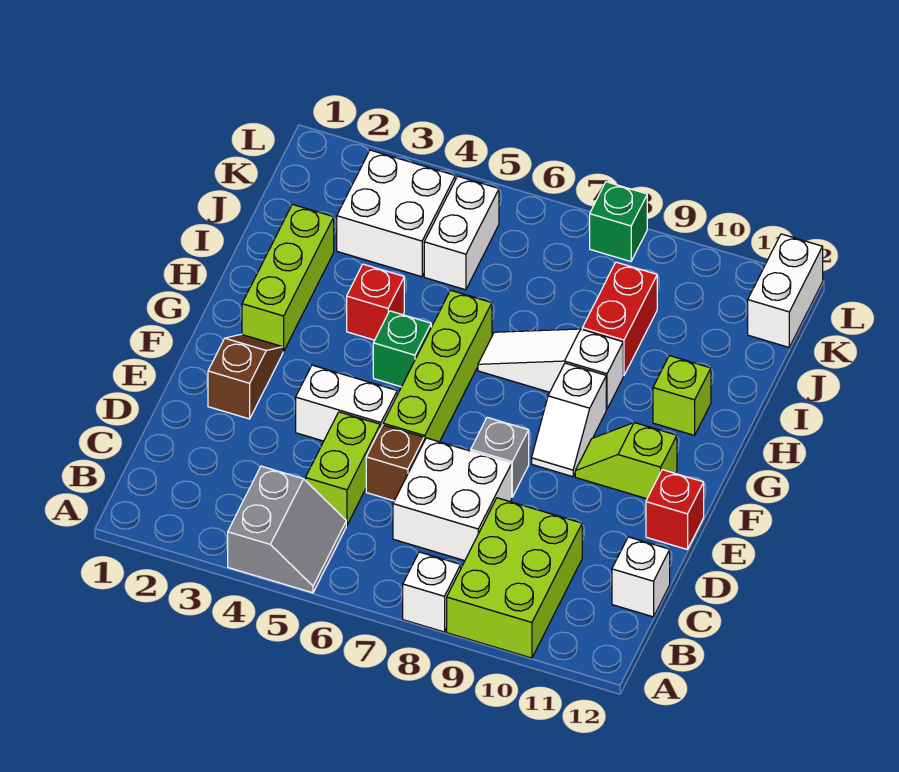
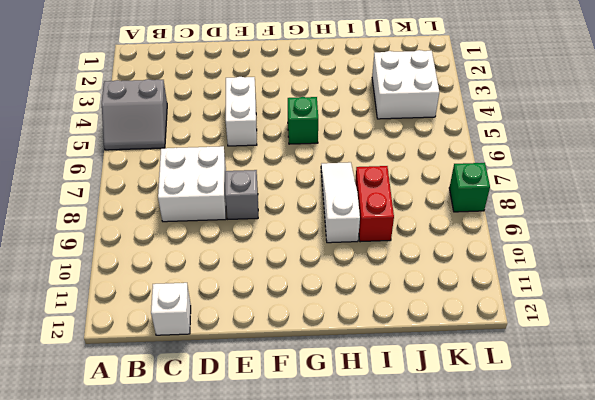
red brick I8:I9 level 1 -> red brick I9:J9 level 1
none -> white brick A8 level 1
none -> lime brick A9:C10 level 1
none -> lime brick C5:D5 level 1

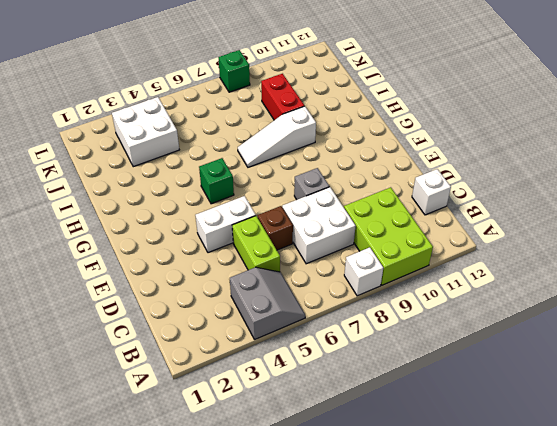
none -> brown slope E2:F2 level 1 top E
none -> lime brick E6:H6 level 1
none -> red brick E12 level 1

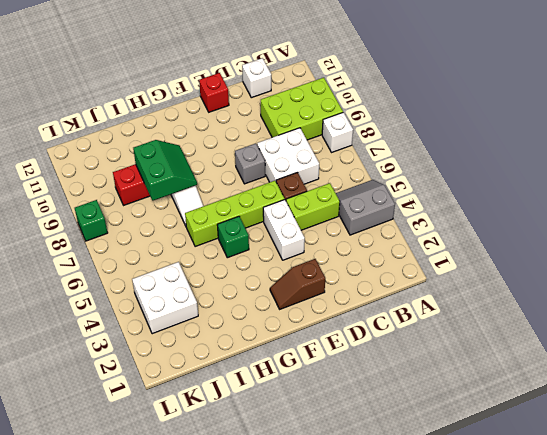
green slope H8:I9 level 2 top I -> none
none -> white slope F9:G9 level 1 top G
none -> lime slope F10:F11 level 1 top 11
none -> lime brick G2:I2 level 1

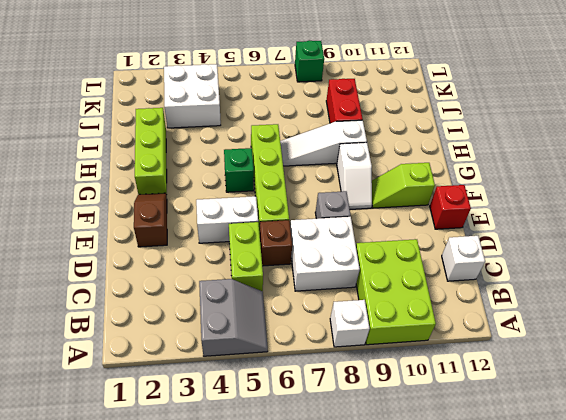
none -> red brick H4 level 1
none -> lime brick H11 level 1
none -> white brick J5:K5 level 1

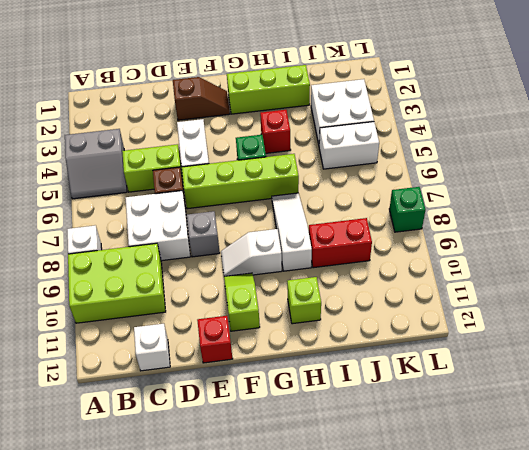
none -> white brick K12:L12 level 1

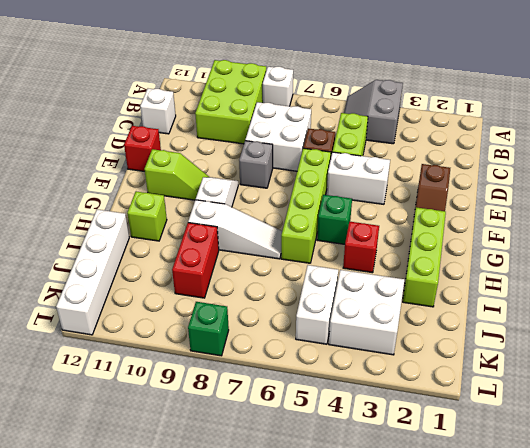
white brick I12:L12 level 1 -> white brick K12:L12 level 1

